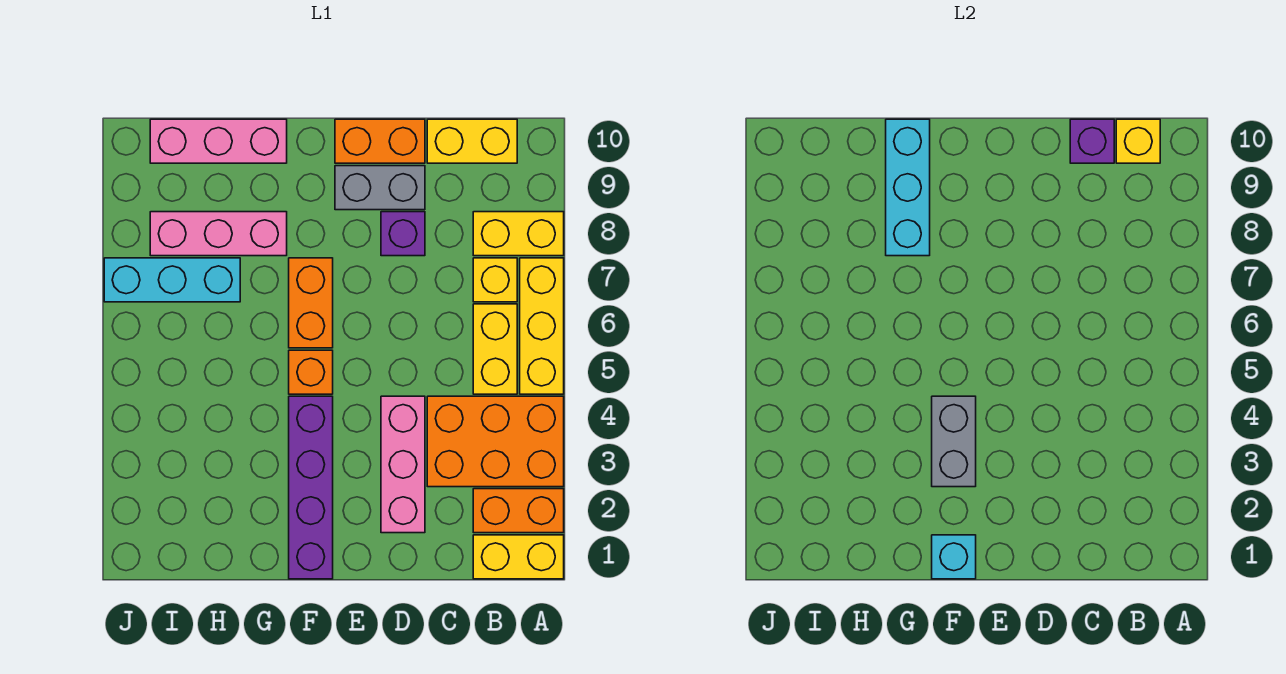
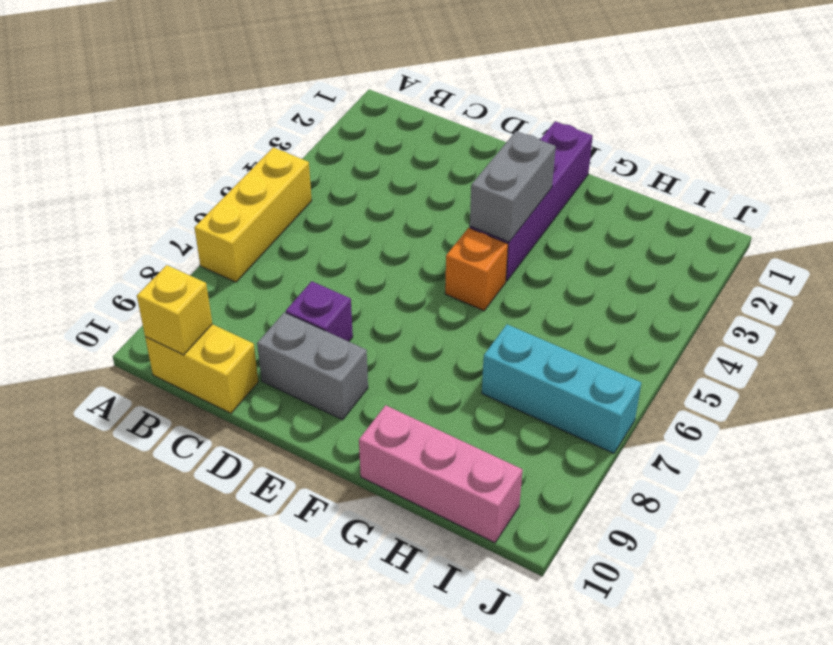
none -> yellow brick A1:B1 level 1
none -> orange brick A2:B2 level 1
none -> orange brick A3:C4 level 1

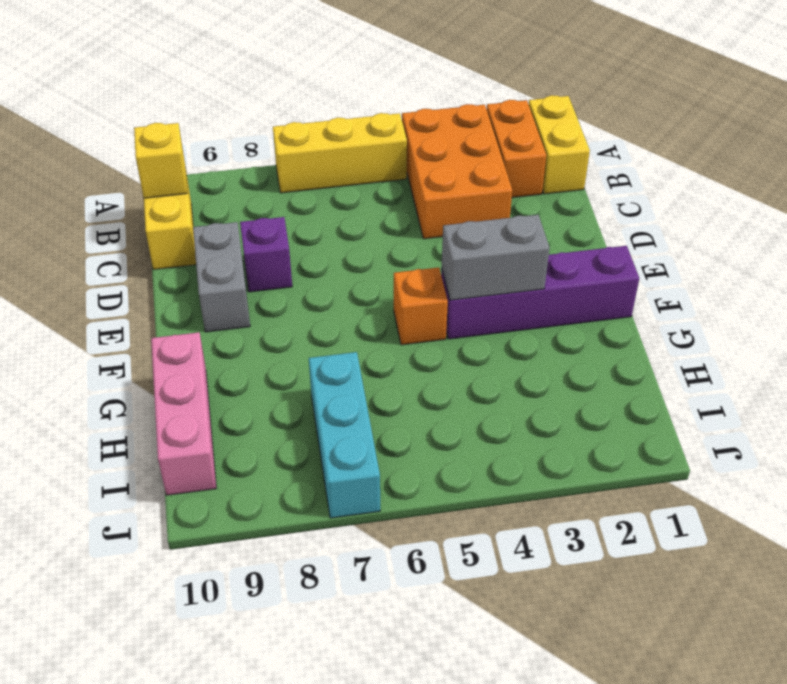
none -> yellow brick A8:B8 level 1
none -> yellow brick B5:B6 level 1
none -> yellow brick B7 level 1

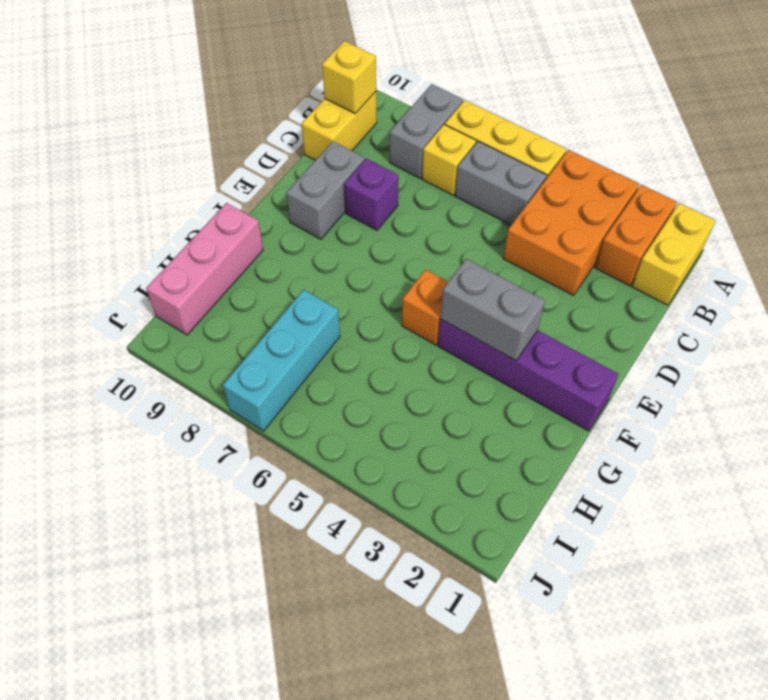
grey brick A8:B8 level 1 -> yellow brick A8:B8 level 1
grey brick B5:B6 level 1 -> yellow brick B5:B6 level 1
none -> pink brick D2:D4 level 1
none -> orange brick D10:E10 level 1
none -> orange brick F6:F7 level 1

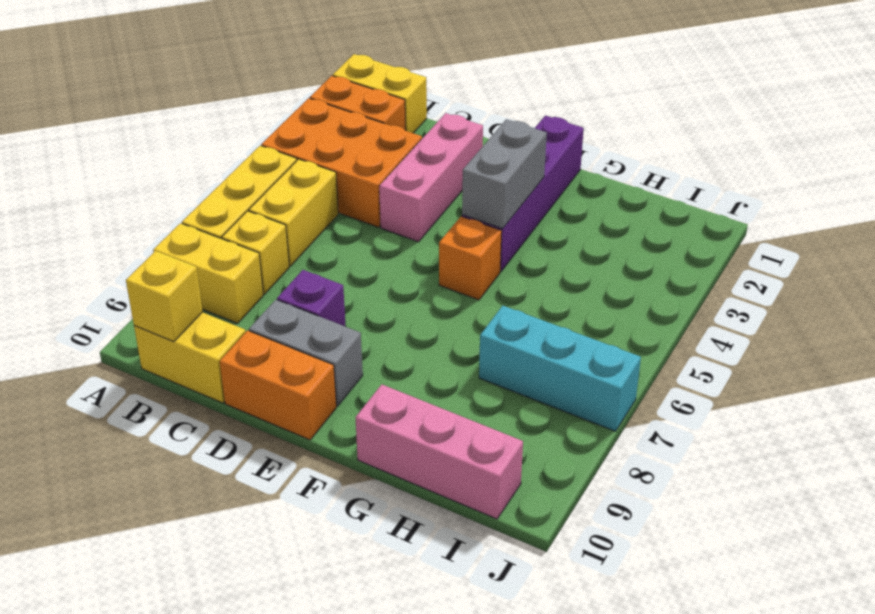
none -> orange brick F6:F7 level 1
none -> pink brick G8:I8 level 1
none -> purple brick C10 level 2

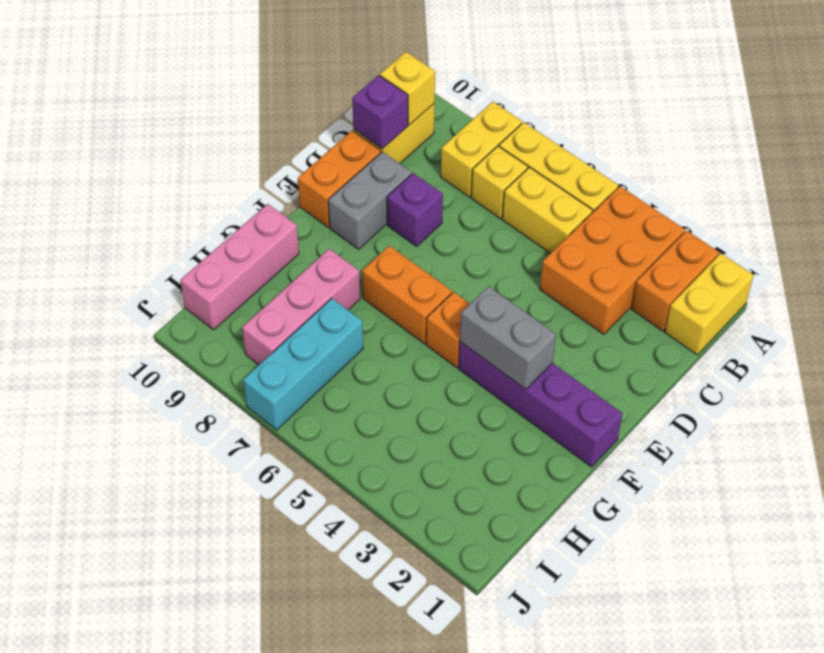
none -> pink brick D2:D4 level 1
none -> cyan brick F1 level 2
none -> cyan brick G8:G10 level 2

